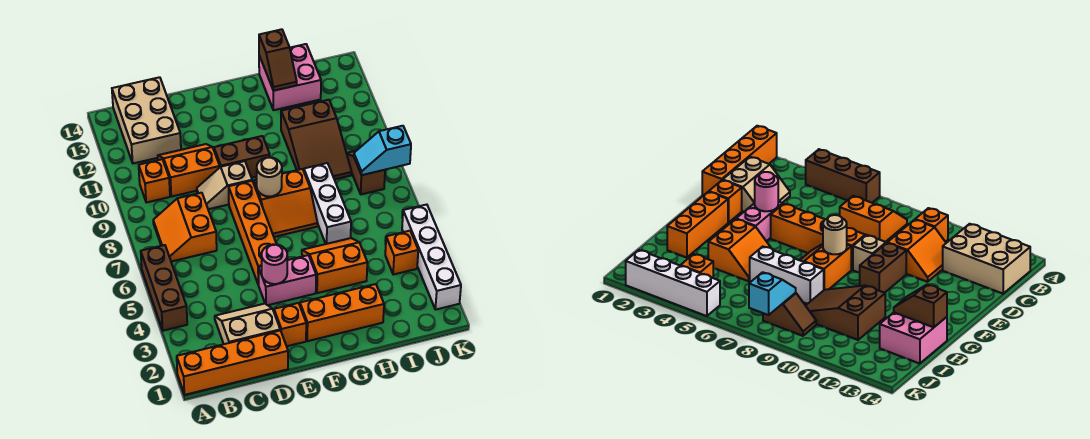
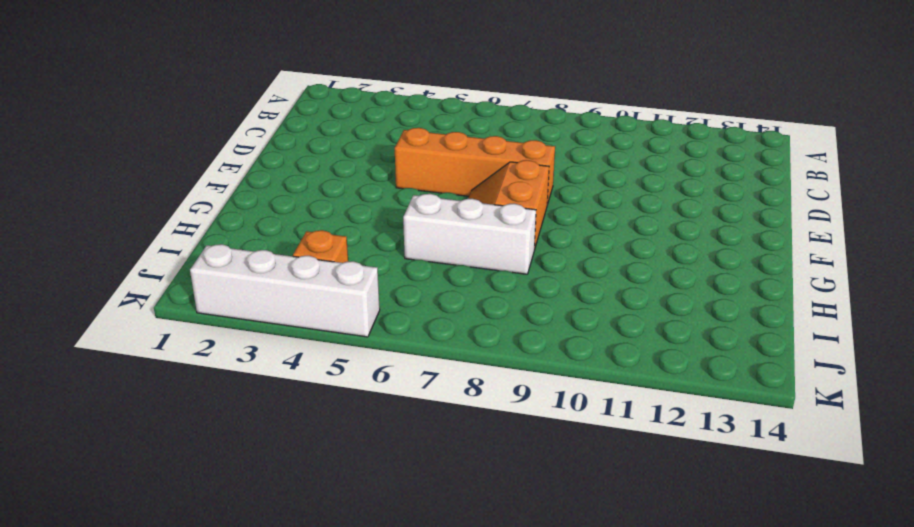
none -> orange brick A1:D1 level 1
none -> brown brick A4:A6 level 1
none -> orange slope B7:C8 level 1 top C

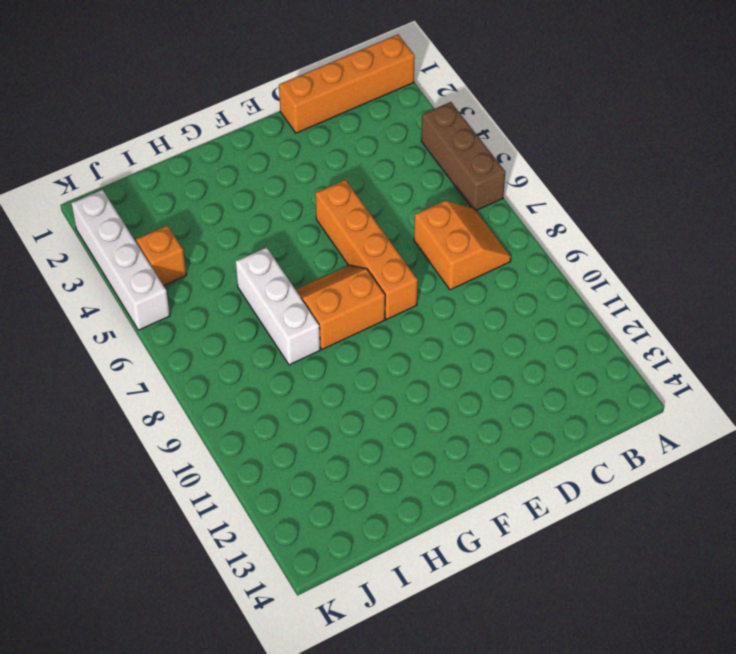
none -> orange brick B10 level 1
none -> tan brick B12:C14 level 1
none -> tan slope C2:D3 level 1 top 2

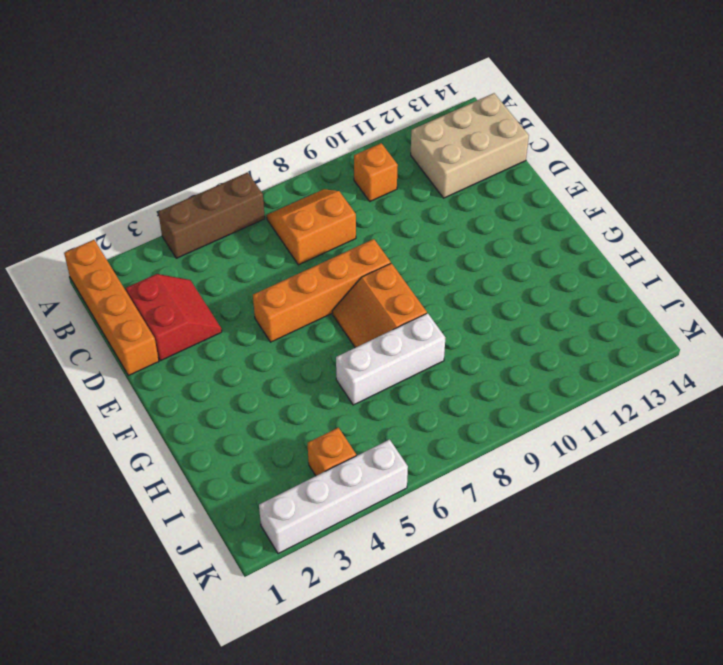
red slope C2:D3 level 1 top 2 -> tan slope C2:D3 level 1 top 2
none -> orange slope C10:D11 level 1 top 10
none -> tan slope D9:E9 level 1 top E
none -> orange brick E2 level 1

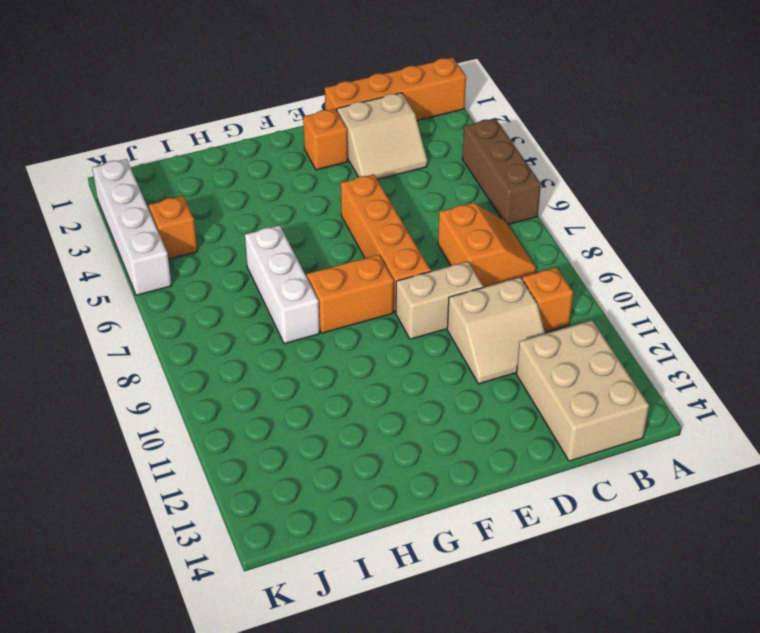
tan slope C10:D11 level 1 top 10 -> orange slope C10:D11 level 1 top 10
tan brick D9:E9 level 1 -> tan slope D9:E9 level 1 top E
none -> pink brick E4:F4 level 1
none -> brown brick E10:F10 level 1
none -> orange brick F2:H2 level 1

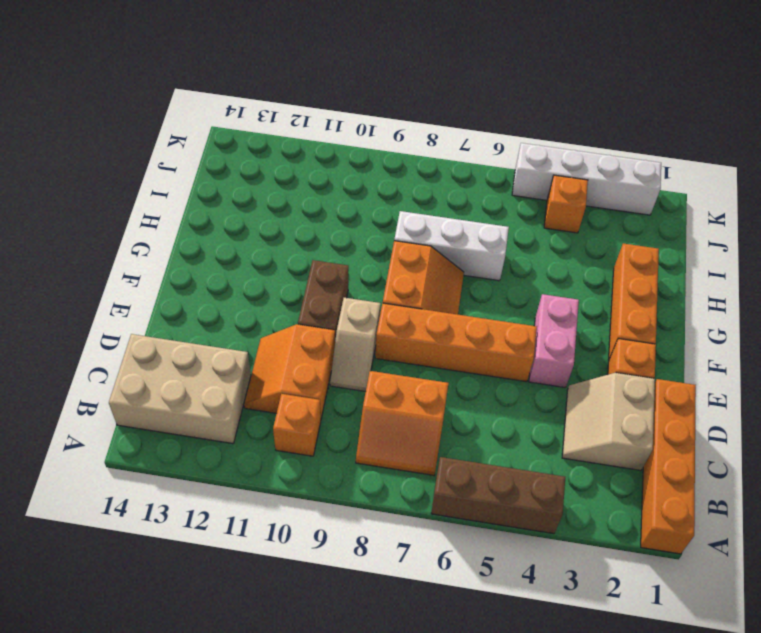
none -> orange slope G4:H5 level 1 top 4
none -> brown slope H9:I11 level 1 top 11
none -> pink brick H13:I14 level 1

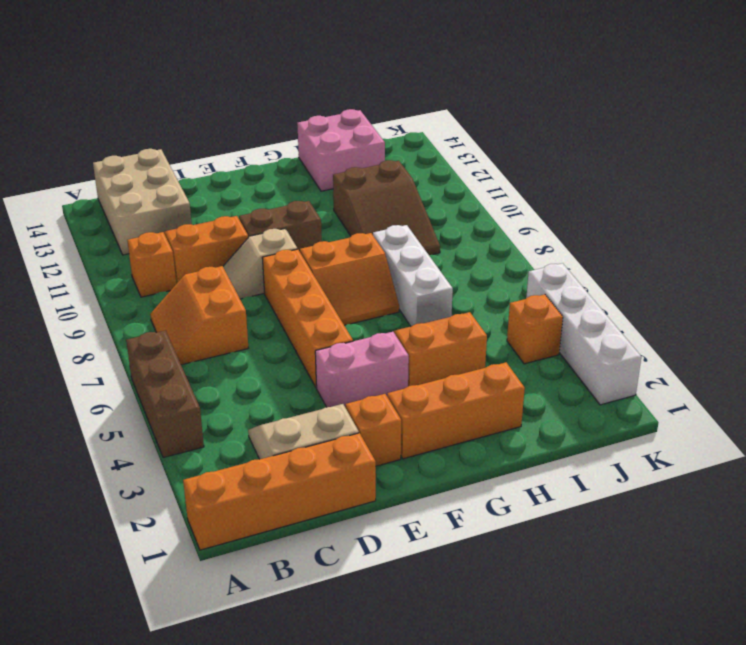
none -> brown slope J8:J9 level 1 top 8
none -> pink round brick E4 level 2
none -> tan round brick F8 level 2

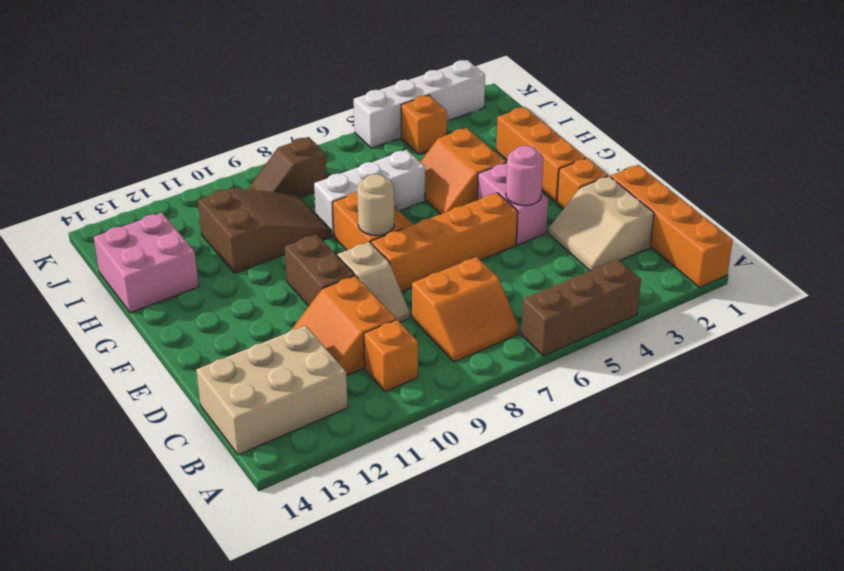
none -> brown slope H13:H14 level 2 top 14
none -> cyan slope J8:K8 level 2 top K

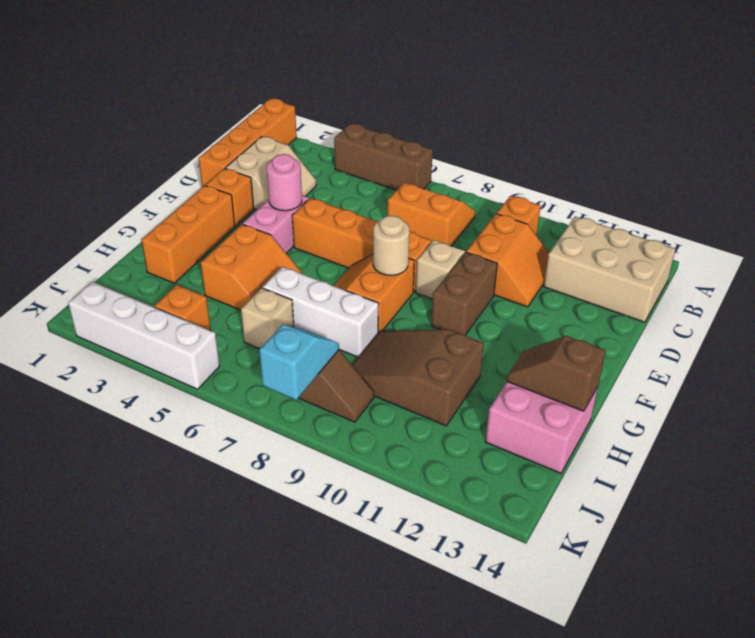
tan brick I6 level 1 -> none

